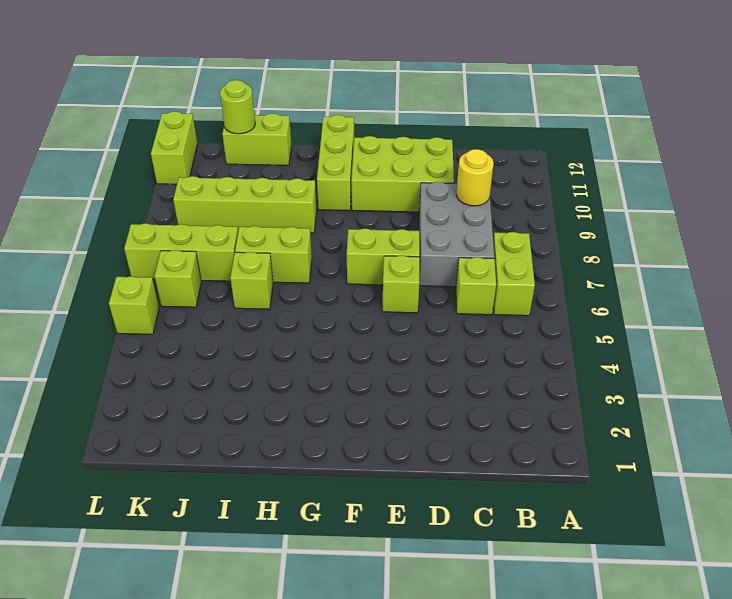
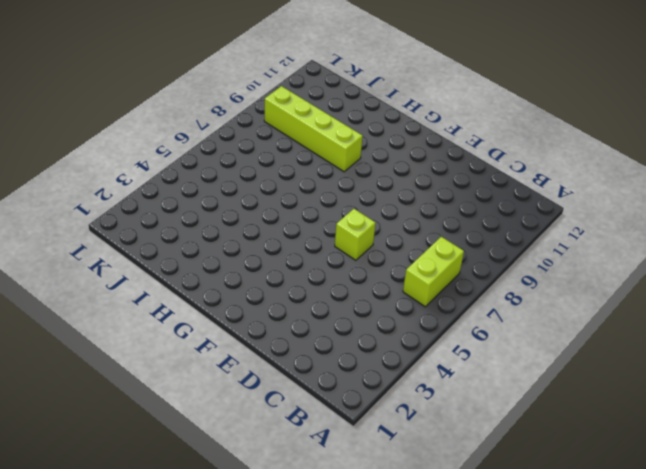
none -> lime brick C6 level 1
none -> grey brick C7:D9 level 1
none -> lime brick D10:F11 level 1

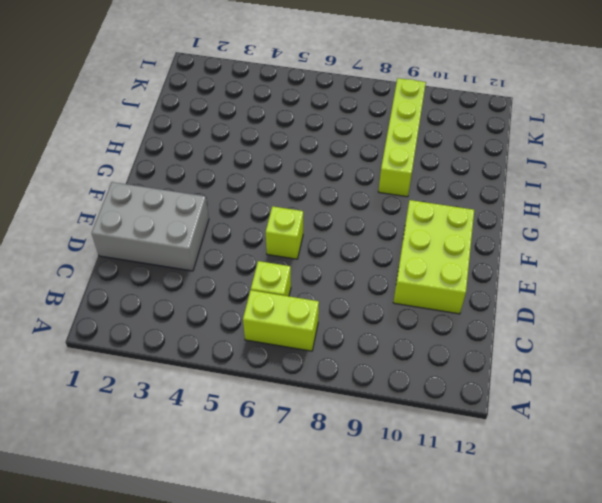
grey brick D1:E3 level 1 -> grey brick C7:D9 level 1
none -> lime brick E7:F7 level 1
none -> lime brick G10:G12 level 1
none -> lime brick H7:I7 level 1

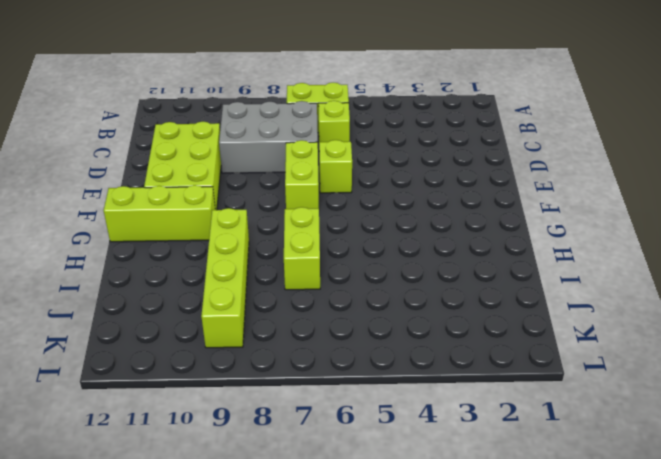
none -> lime brick I6 level 1
none -> lime brick I12:J12 level 1
none -> lime brick J7:L7 level 1

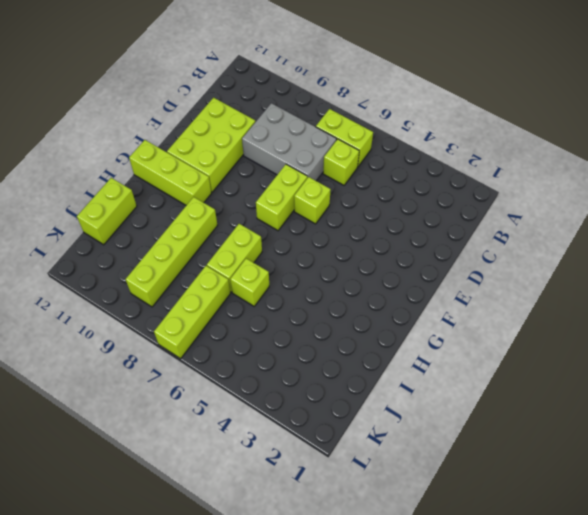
none -> lime brick K6 level 1
none -> lime brick L5 level 1
none -> lime brick L11:L12 level 1

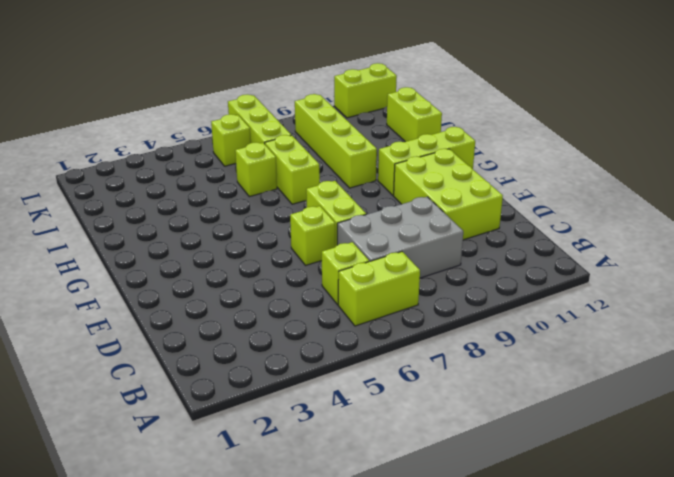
none -> lime brick L5 level 1
none -> yellow round brick C9 level 2
none -> lime round brick J12 level 2

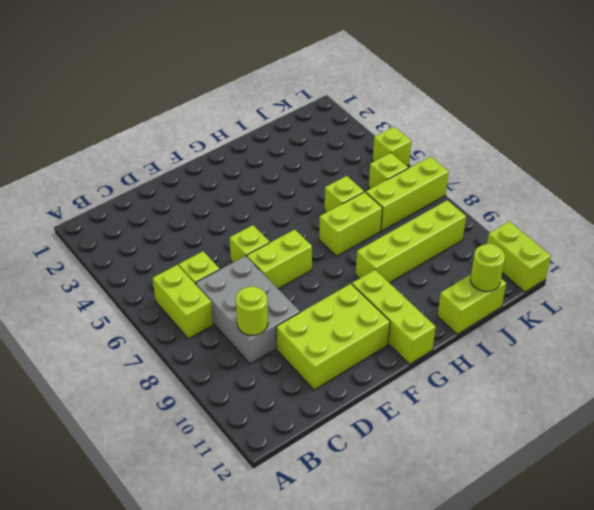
lime round brick C9 level 2 -> yellow round brick C9 level 2

